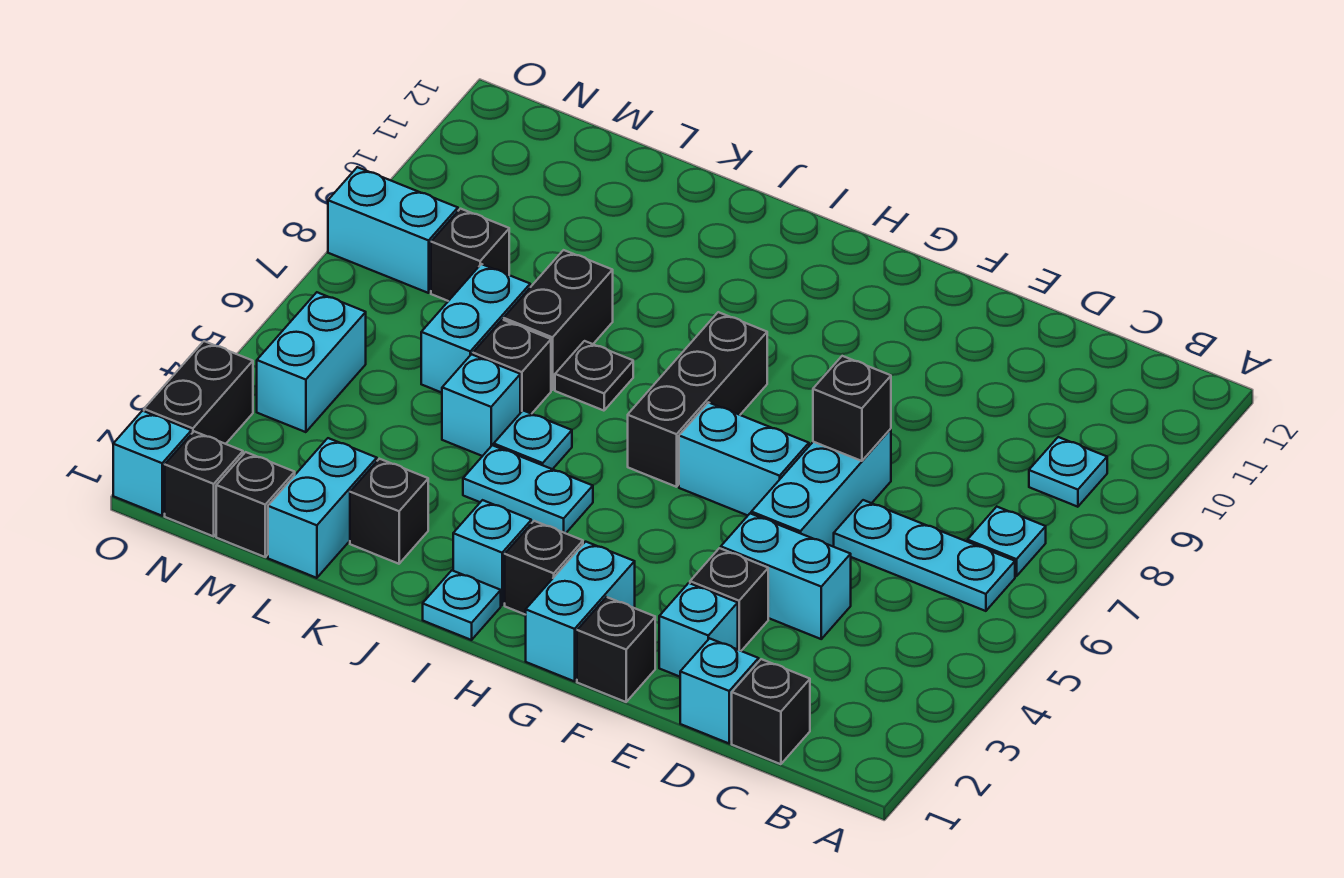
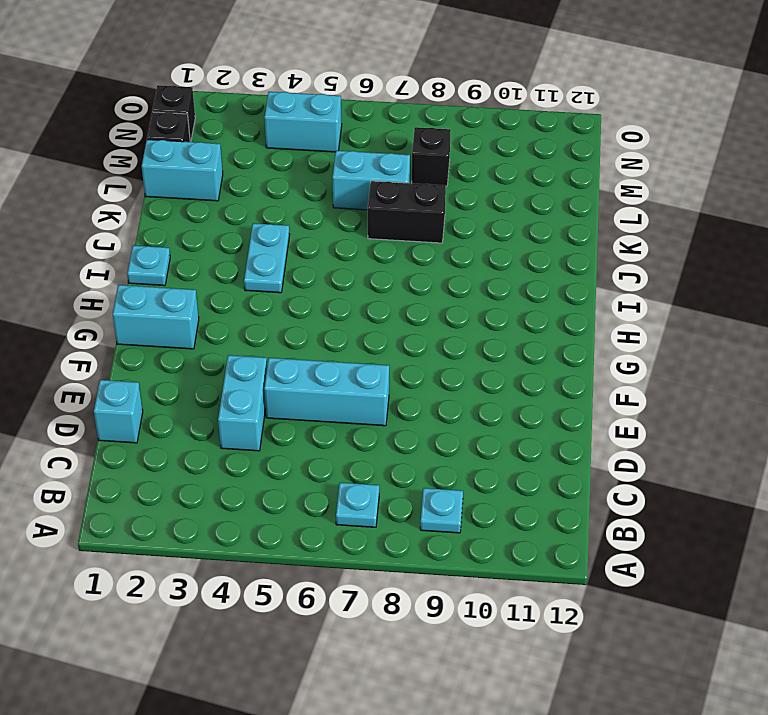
none -> cyan plate B6:D6 level 1
none -> black brick C1 level 1
none -> cyan brick E2 level 1
none -> black brick E3 level 1

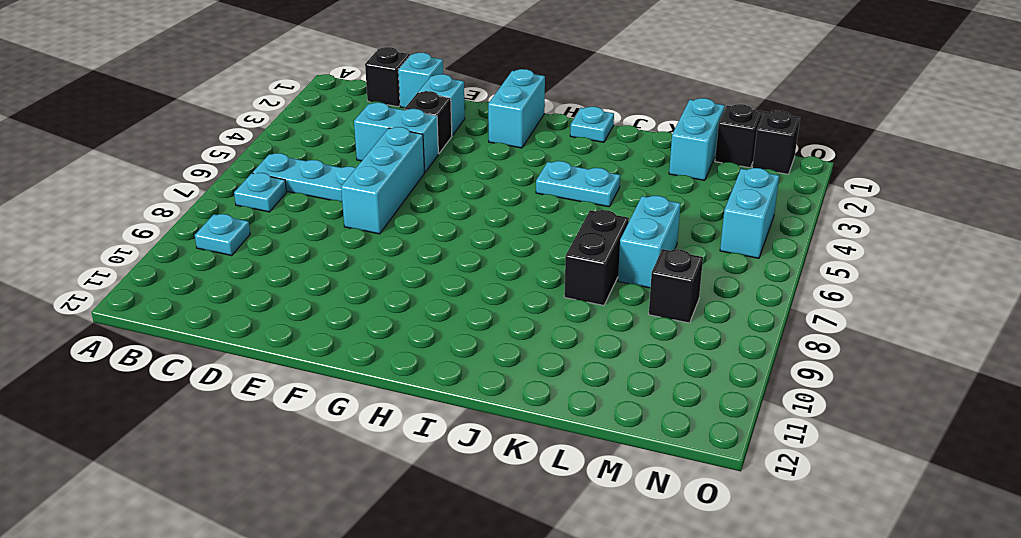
none -> black brick F1 level 1
none -> cyan brick F6:G6 level 1
none -> black brick H2 level 1
none -> black brick H6:H8 level 1

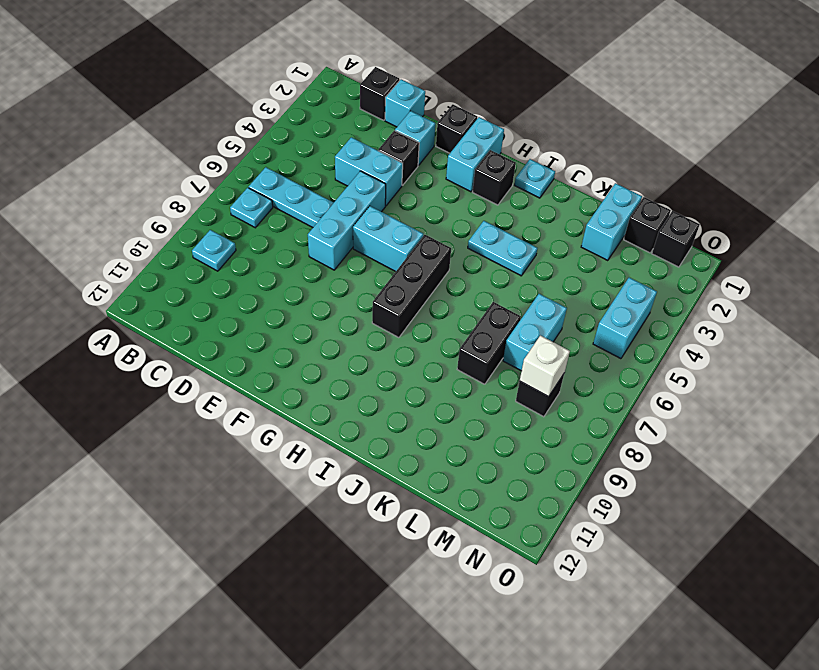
white brick M8 level 2 -> none
none -> cyan brick I2 level 1
none -> cyan plate J5 level 1
none -> black plate J7 level 1
none -> black brick K2 level 1

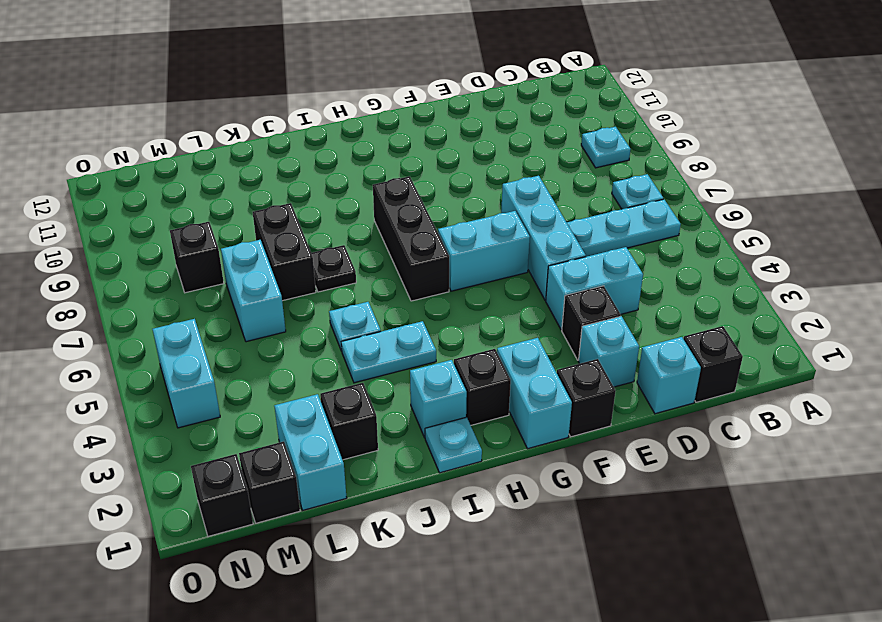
none -> cyan brick K5 level 1
none -> black brick K6 level 1
none -> cyan brick N8:O8 level 1
none -> cyan brick O1 level 1

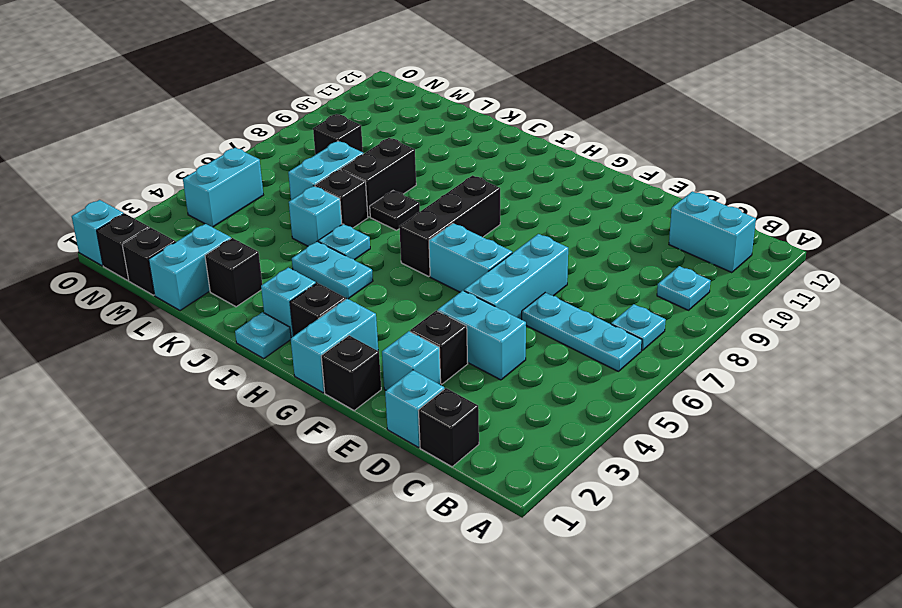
cyan brick B11:C11 level 1 -> cyan brick N8:O8 level 1
none -> black brick O2:O3 level 1
none -> black brick E7 level 2

